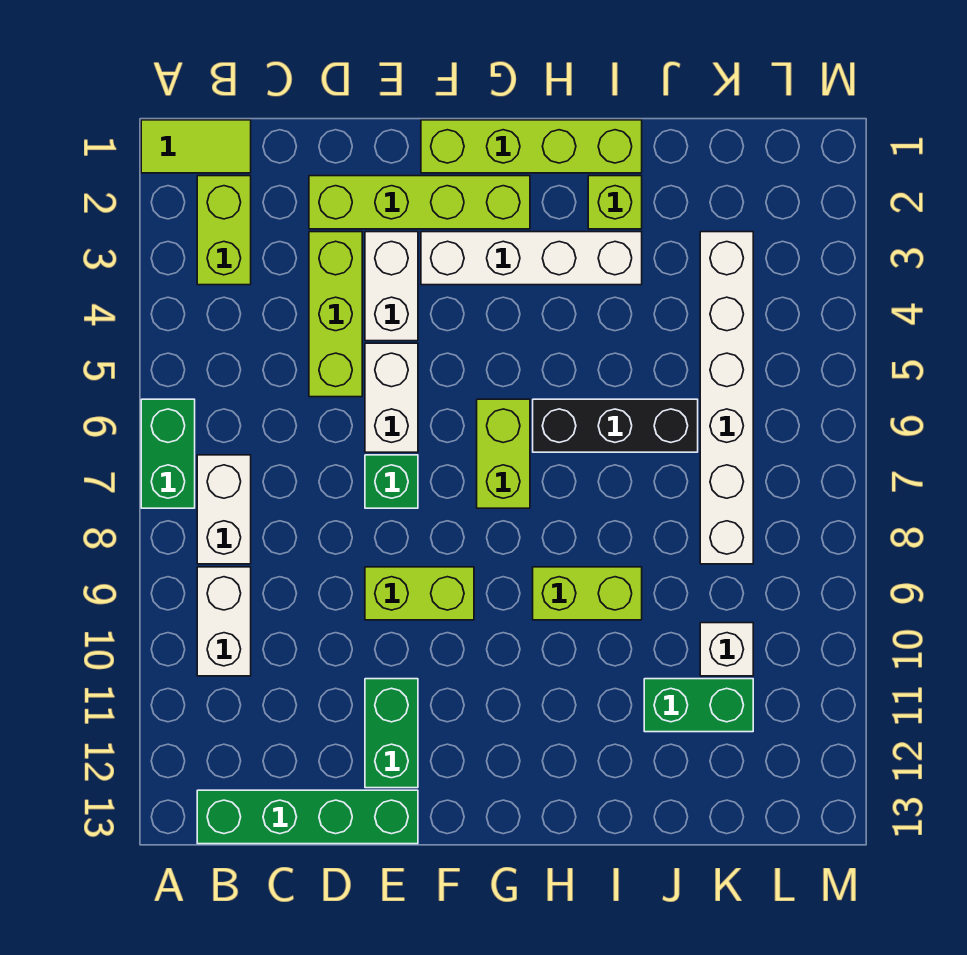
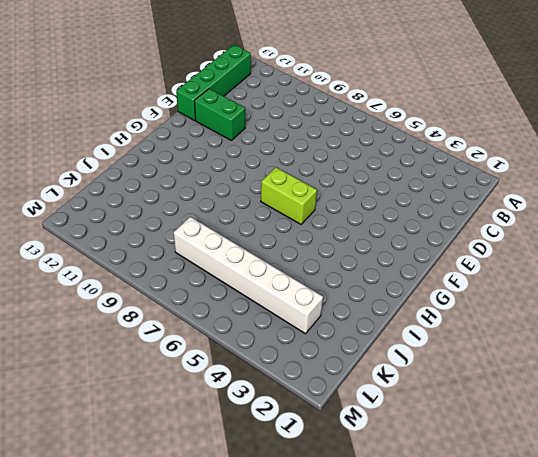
none -> lime tile A1:B1 level 1
none -> green brick A6:A7 level 1
none -> lime brick B2:B3 level 1

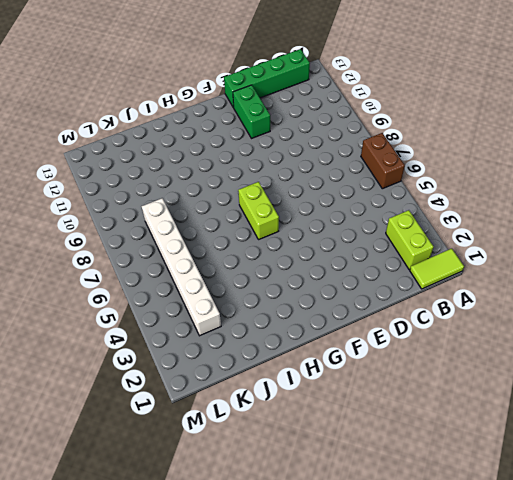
brown brick A6:A7 level 1 -> green brick A6:A7 level 1
none -> white brick B7:B8 level 1
none -> white brick B9:B10 level 1
none -> lime brick D2:G2 level 1

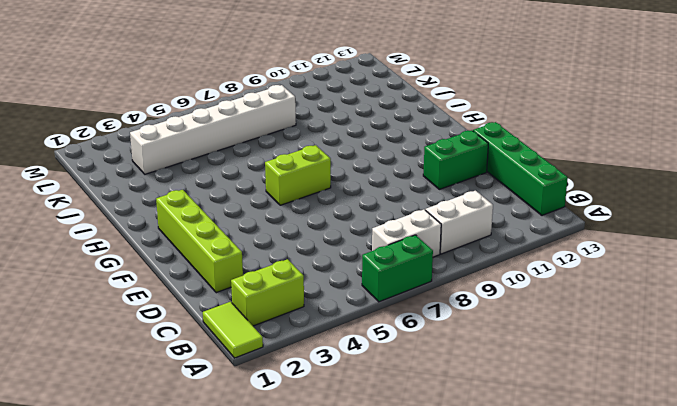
none -> lime brick D3:D5 level 1
none -> white brick E3:E4 level 1
none -> white brick E5:E6 level 1

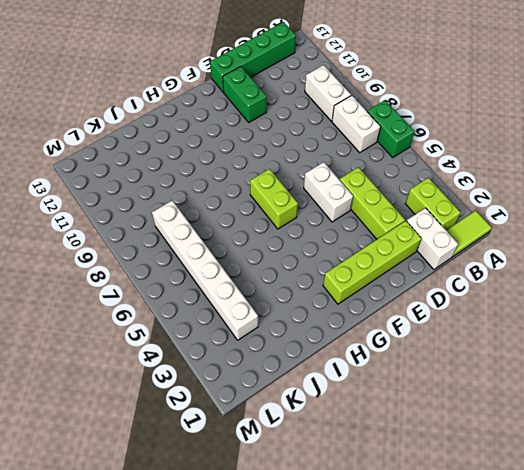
white brick C1:C2 level 1 -> white brick E3:E4 level 1
none -> green brick E7 level 1
none -> lime brick E9:F9 level 1
none -> lime brick F1:I1 level 1

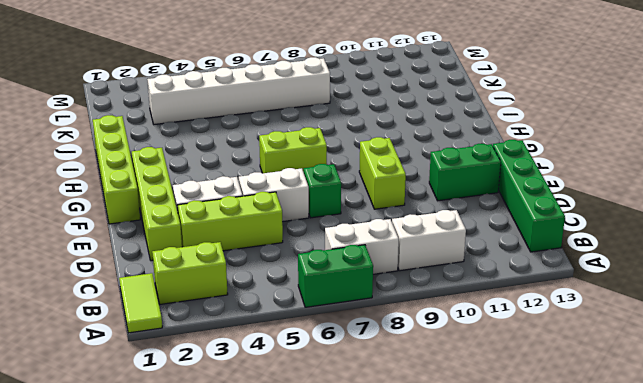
none -> white brick F3:I3 level 1
none -> black brick H6:J6 level 1
none -> lime brick H9:I9 level 1

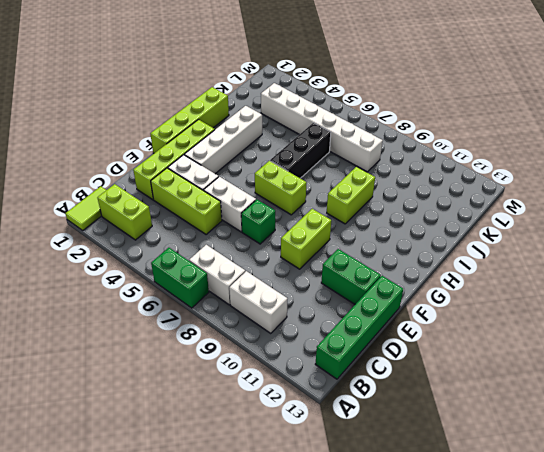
none -> lime brick I2 level 1
none -> green brick J11:K11 level 1
none -> white brick K10 level 1

